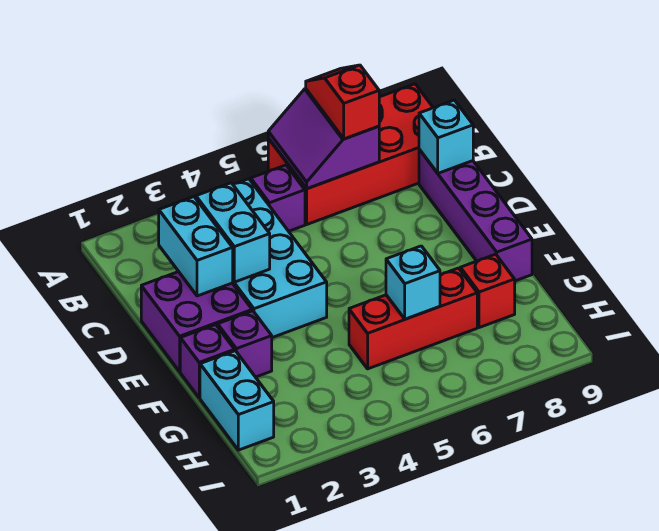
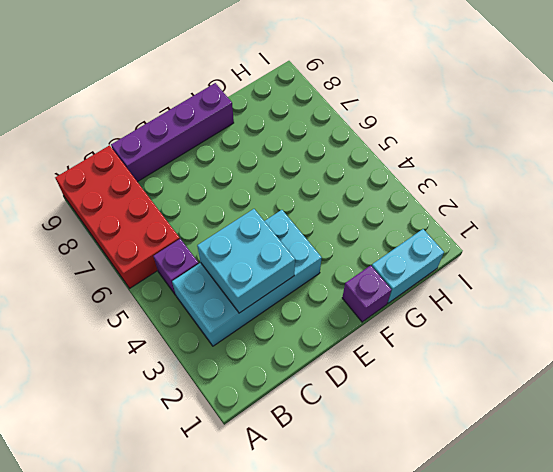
cyan brick C3:D4 level 2 -> cyan brick C3:D3 level 2
none -> purple brick D1:E2 level 1
none -> purple brick F2 level 1
none -> red brick G5:G7 level 1

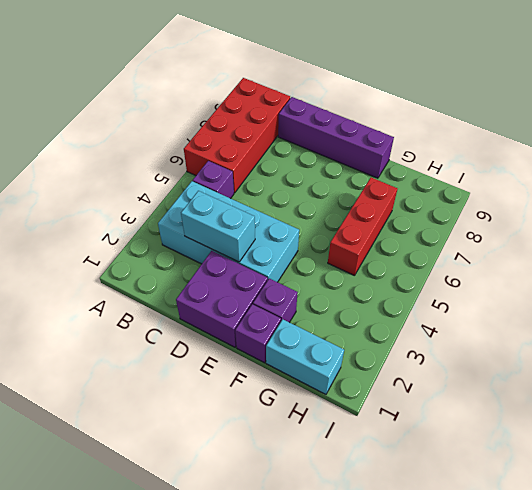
none -> red brick G8 level 1
none -> purple slope A6:B7 level 2 top 7
none -> cyan brick C2:D2 level 2

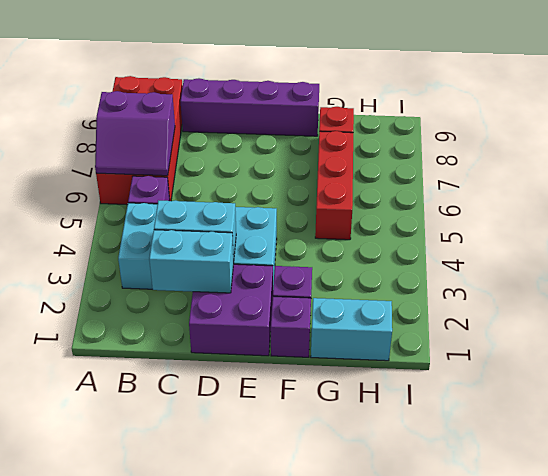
none -> cyan brick C9 level 2
none -> cyan brick G6 level 2
none -> red slope A7:B7 level 3 top B

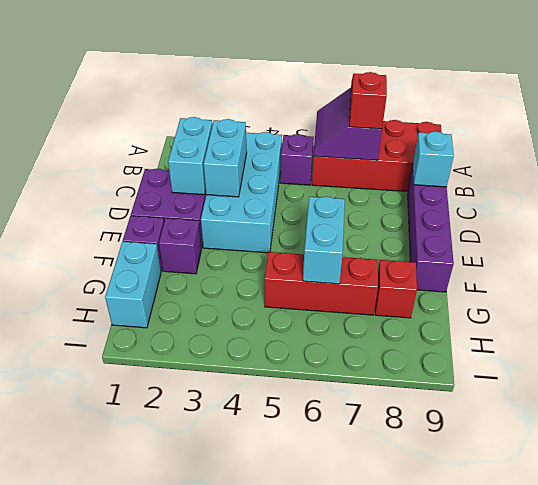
cyan brick F6:G6 level 2 -> cyan brick G6 level 2

